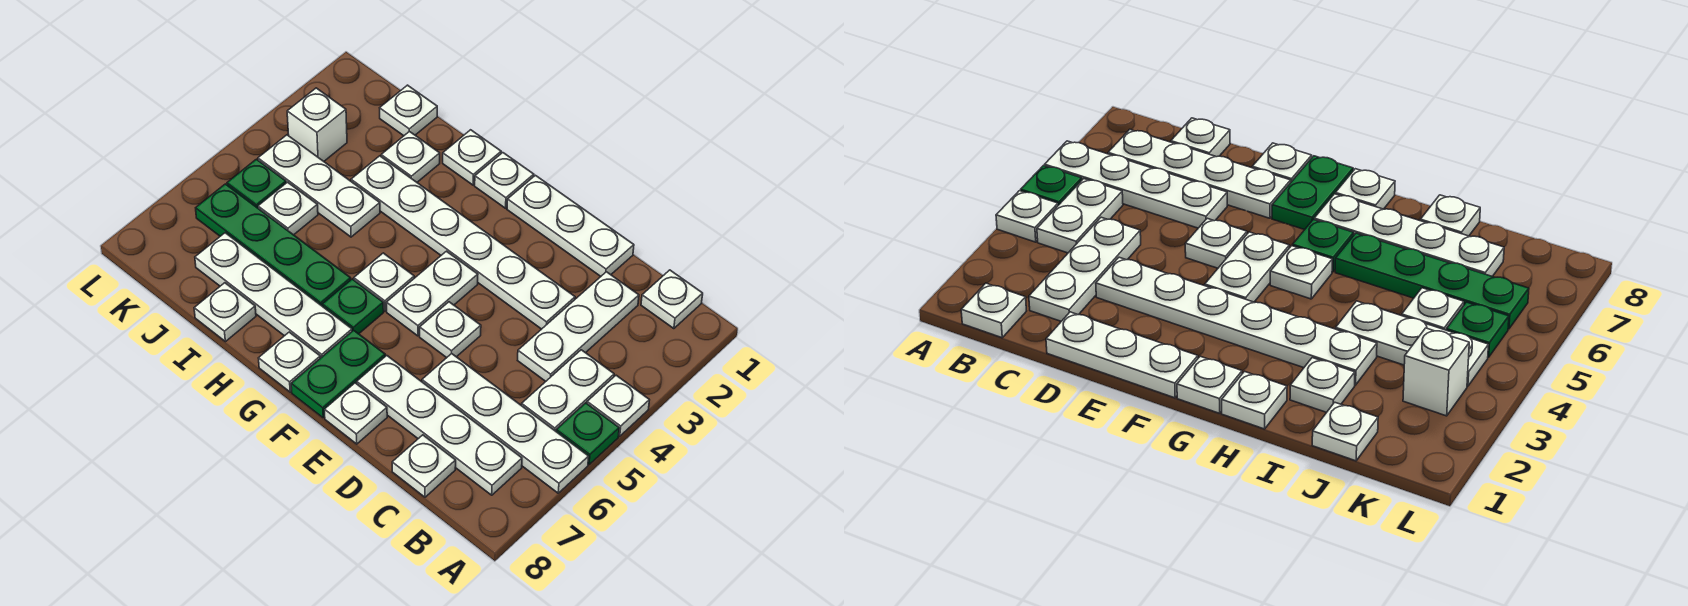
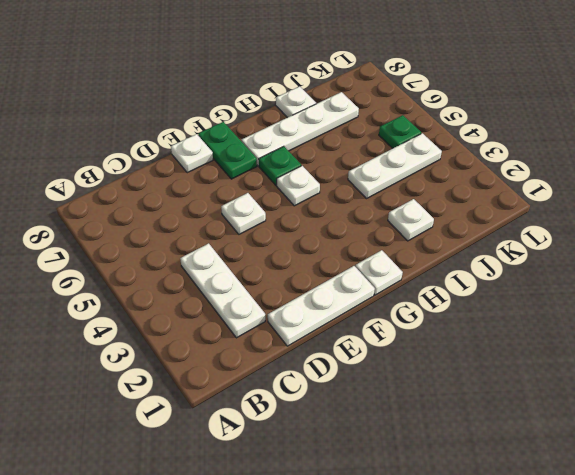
none -> white plate A4 level 1
none -> green plate A5 level 1
none -> white plate A6:D6 level 1

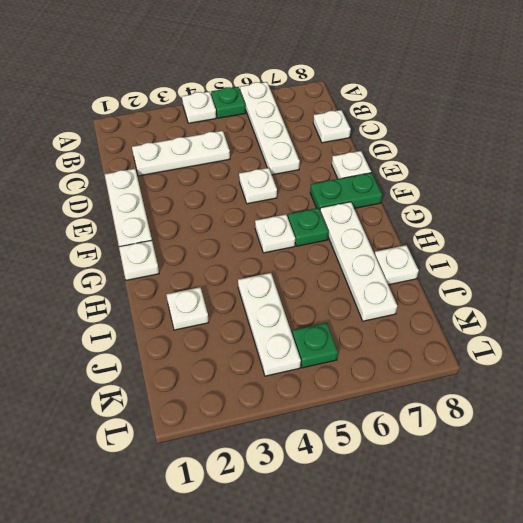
none -> white plate B1 level 1
none -> white plate B4:B5 level 1
none -> white plate B7:E7 level 1

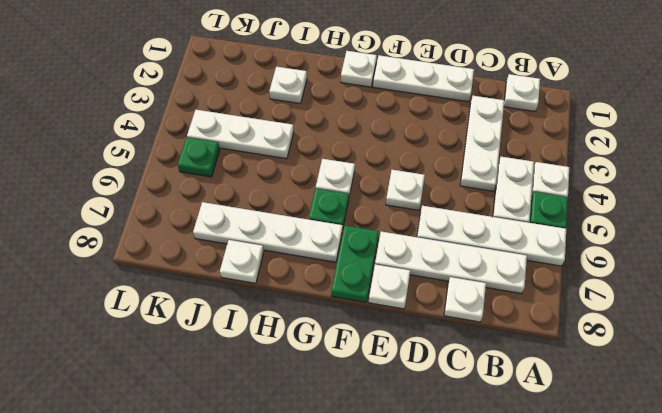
none -> white plate D3:I3 level 1
none -> white plate F4:F5 level 1
none -> white plate G8 level 1

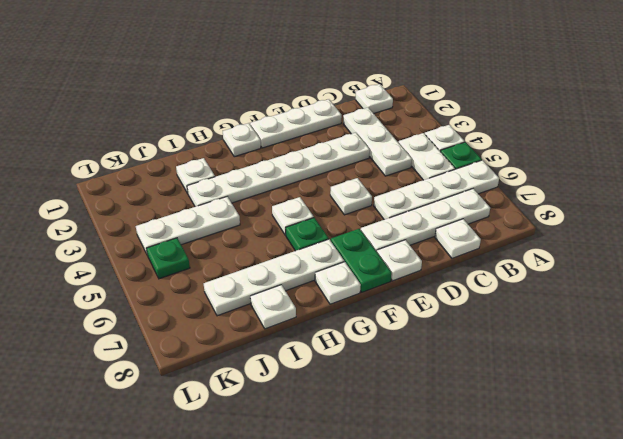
none -> white plate F4:F5 level 1
none -> white plate H1 level 1
none -> green plate H6:K6 level 1

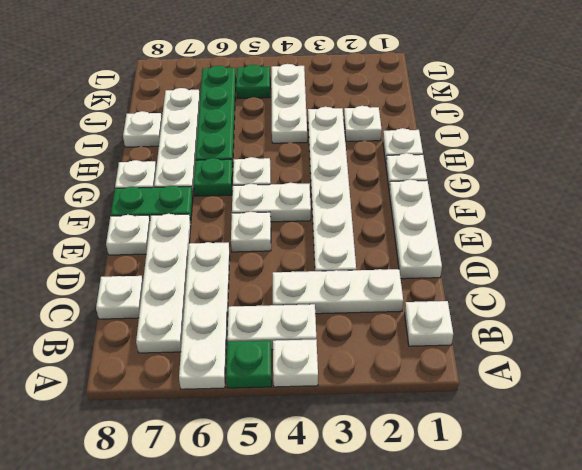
none -> white plate J1 level 1
none -> white plate J5 level 1
none -> white brick K3 level 1

